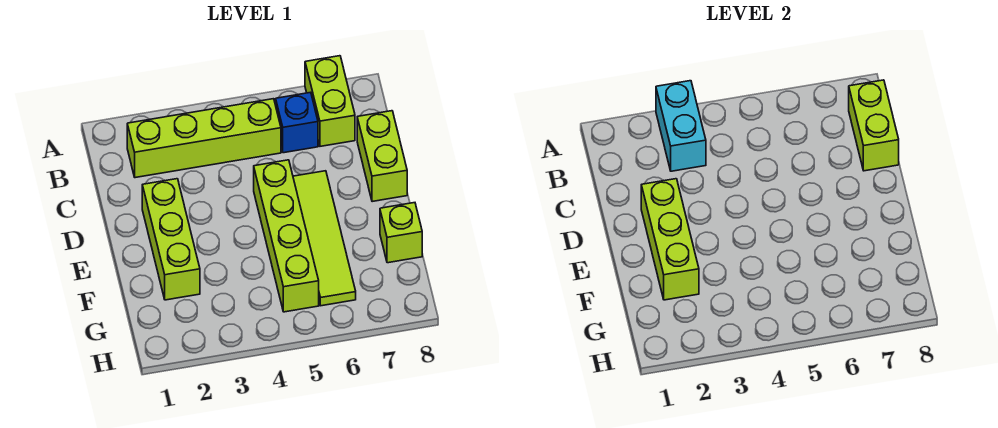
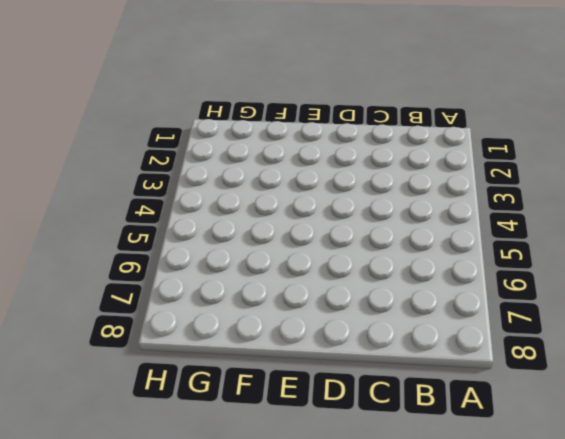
none -> lime brick A7:B7 level 1
none -> lime brick B2:B5 level 1

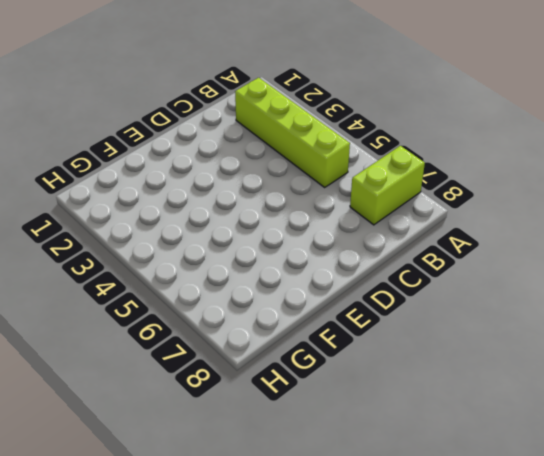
none -> blue brick B6 level 1
none -> lime brick C8:D8 level 1

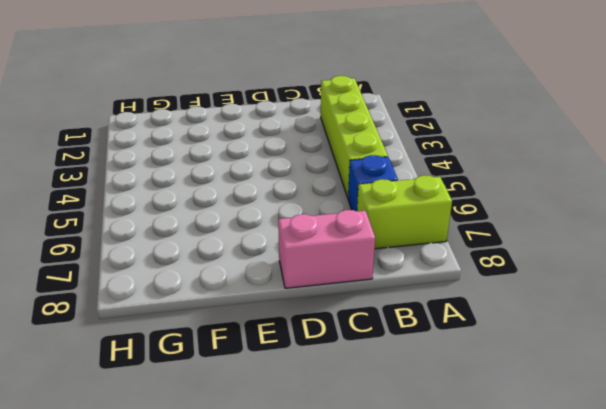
pink brick C8:D8 level 1 -> lime brick C8:D8 level 1
none -> lime brick D2:F2 level 1
none -> lime brick D5:G5 level 1

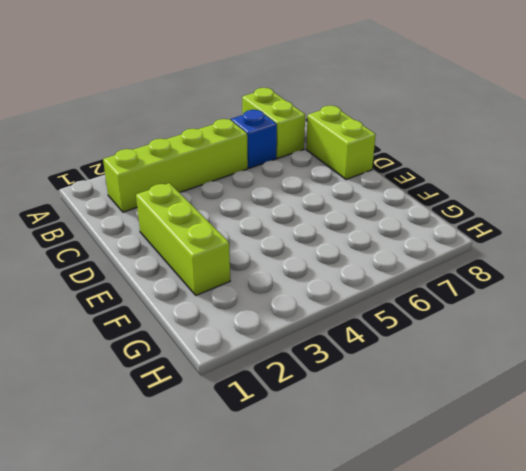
none -> lime brick D5:G5 level 1
none -> lime tile D6:G6 level 1

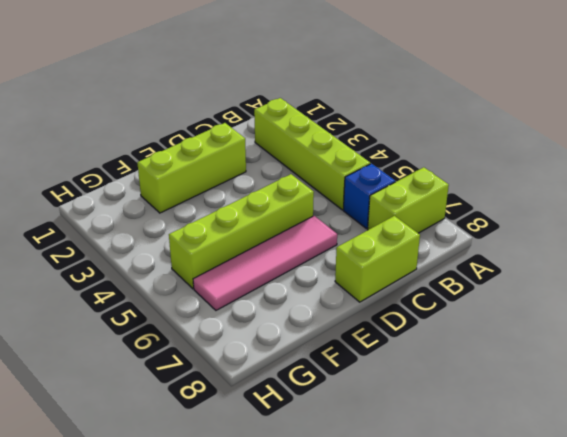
pink tile D6:G6 level 1 -> lime tile D6:G6 level 1
none -> lime brick F8 level 1
none -> cyan brick A3:B3 level 2

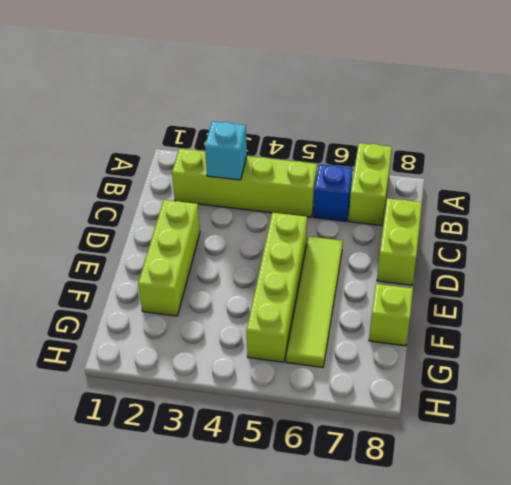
cyan brick B3 level 2 -> cyan brick A3:B3 level 2
none -> lime brick B8:C8 level 2
none -> lime brick D2:F2 level 2

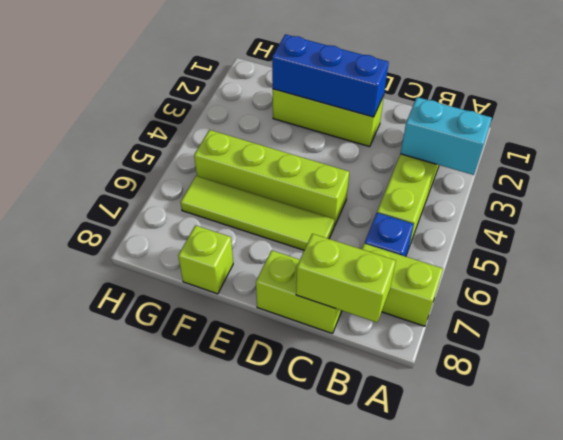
blue brick D2:F2 level 2 -> lime brick D2:F2 level 2

